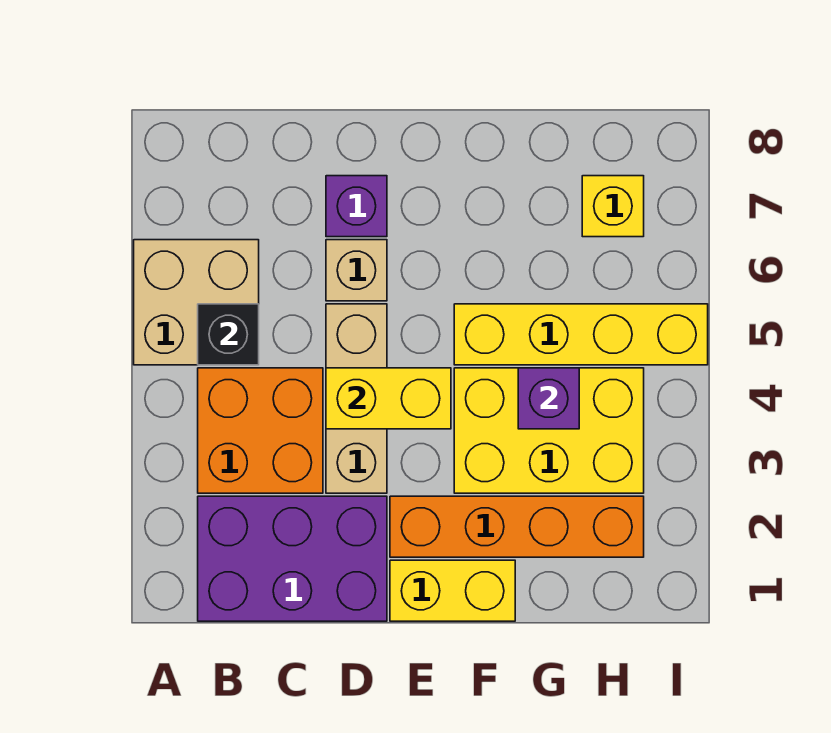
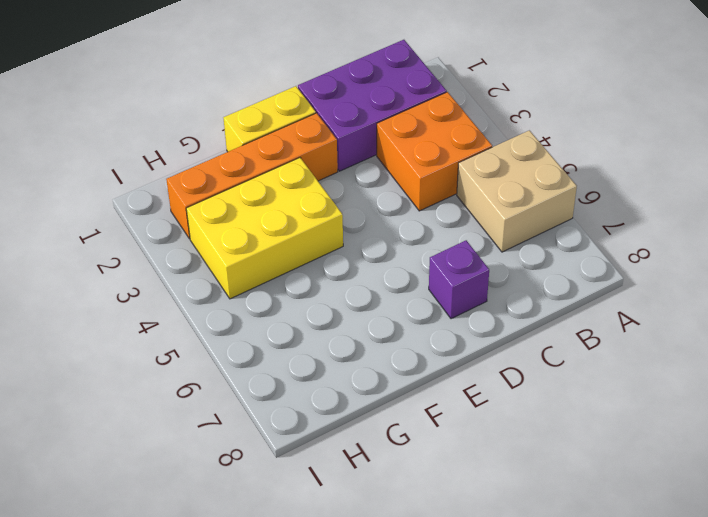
none -> tan brick D3:D5 level 1
none -> tan brick D6 level 1
none -> yellow brick F5:I5 level 1

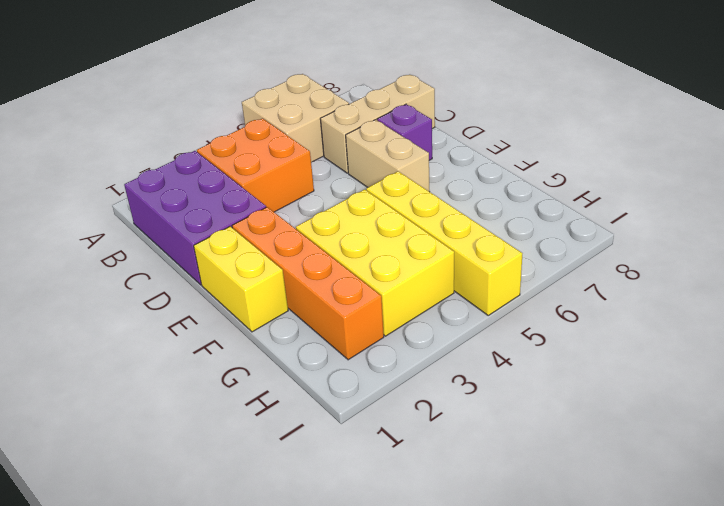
tan brick C6:C8 level 1 -> tan brick D3:D5 level 1
tan brick D6:E6 level 1 -> tan brick D6 level 1
none -> yellow brick H7 level 1
none -> black brick B5 level 2
none -> yellow brick D4:E4 level 2

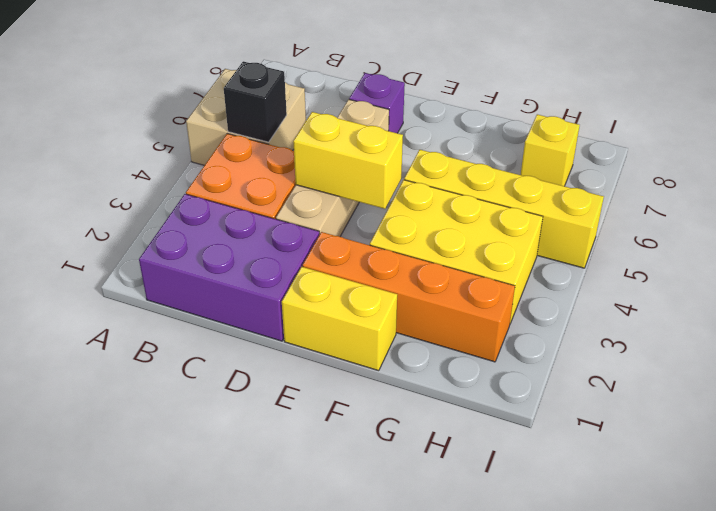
none -> purple brick G4 level 2

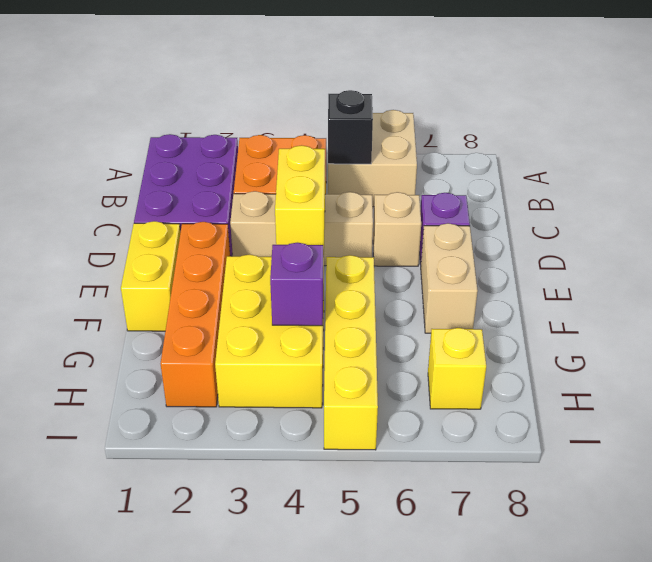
tan brick E7:F7 level 1 -> none

